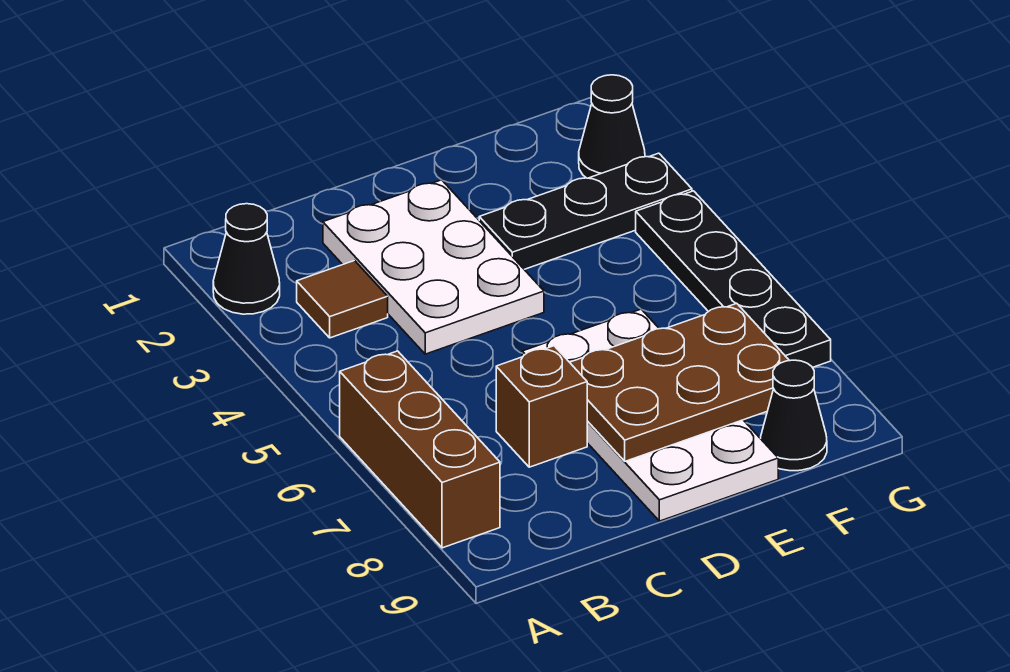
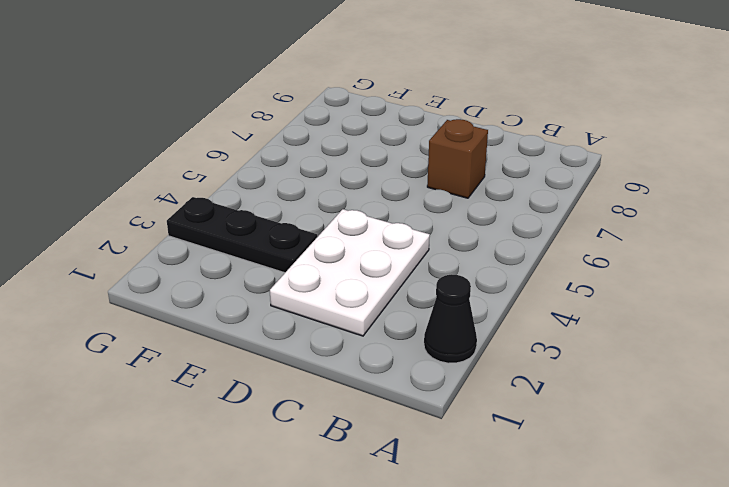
none -> brown brick A6:A8 level 1
none -> brown tile B3 level 1

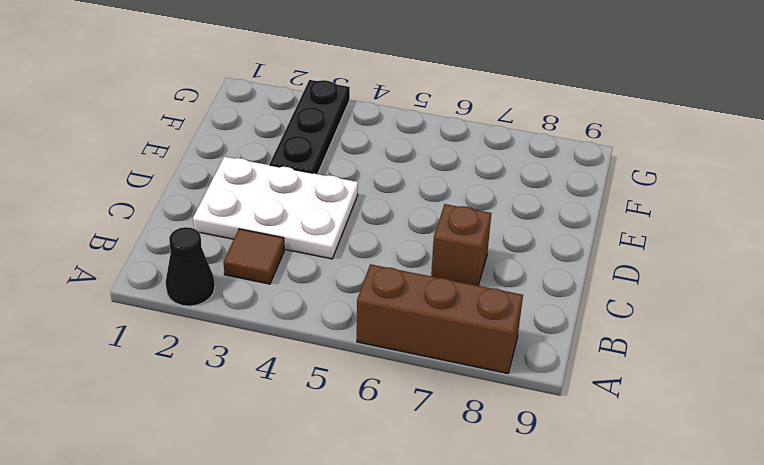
none -> white plate D6:E9 level 1
none -> black cone F9 level 1

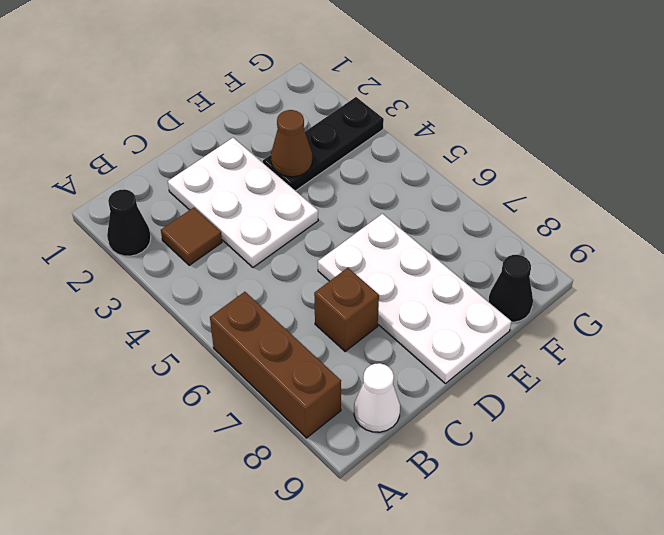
white cone B9 level 1 -> none
brown cone E3 level 2 -> none
none -> black cone G2 level 1
none -> black plate G4:G7 level 1

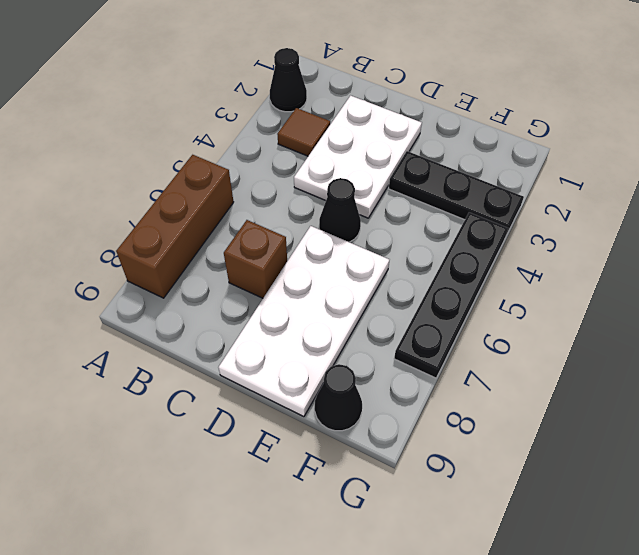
black cone D5 level 1 -> black cone G2 level 1
none -> brown plate D7:F8 level 2

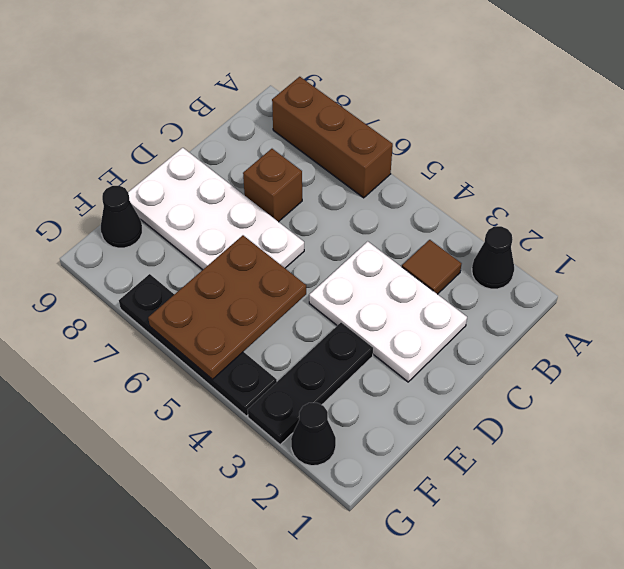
brown plate E5:G6 level 2 -> brown plate D7:F8 level 2

